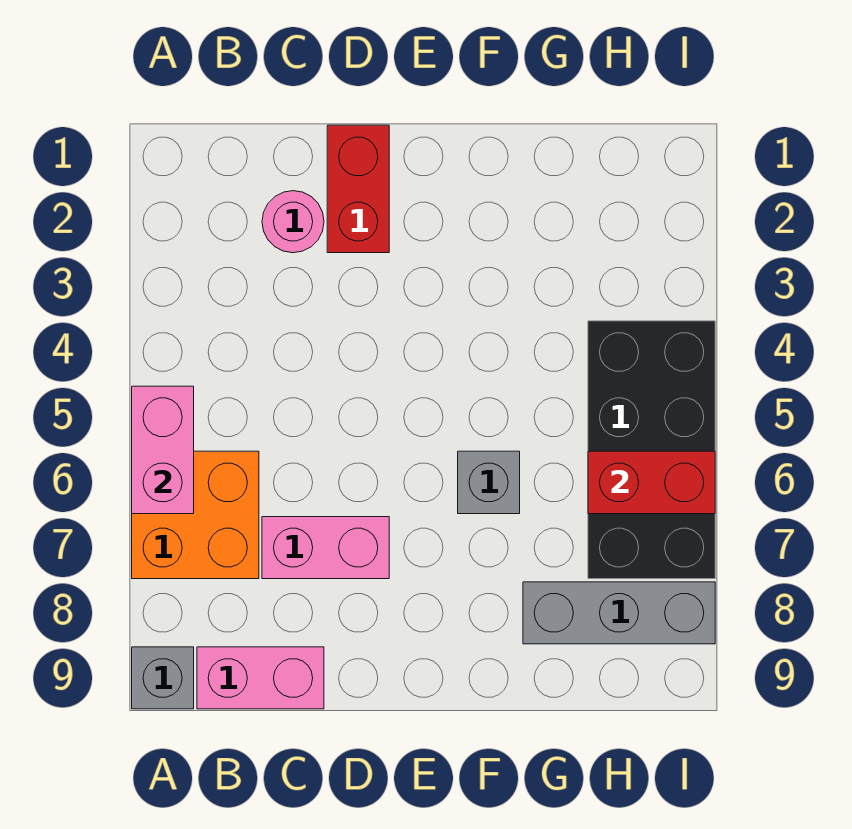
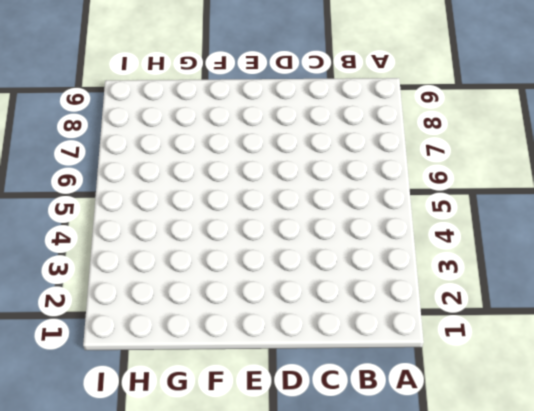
none -> orange brick A6:B7 level 1
none -> grey brick A9 level 1

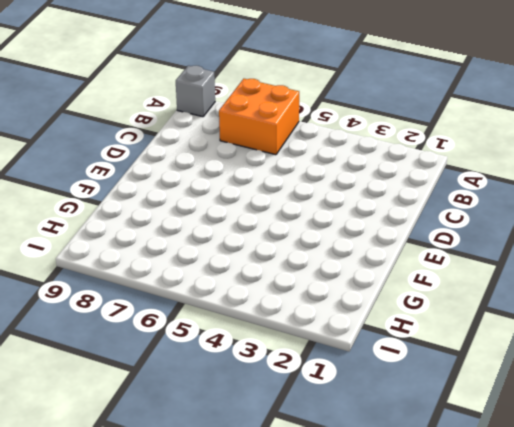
none -> pink brick B9:C9 level 1
none -> pink round brick C2 level 1

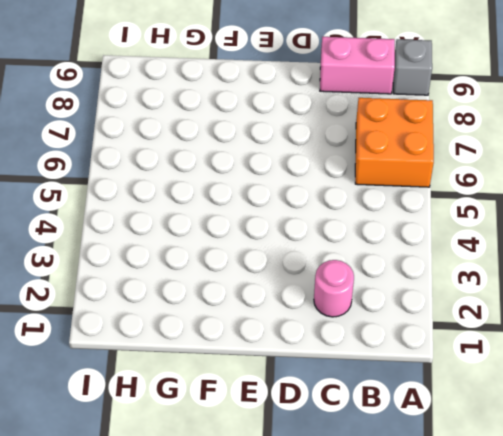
none -> pink brick C7:D7 level 1
none -> red brick D1:D2 level 1

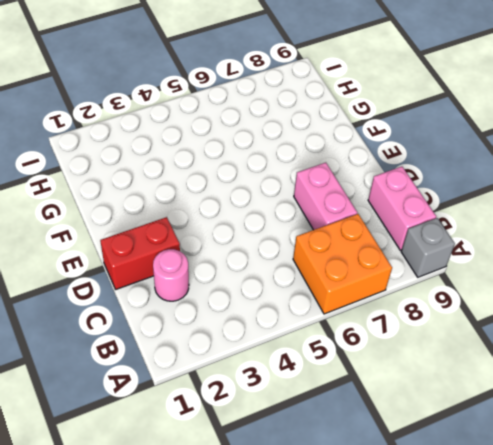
none -> grey brick F6 level 1
none -> grey brick G8:I8 level 1

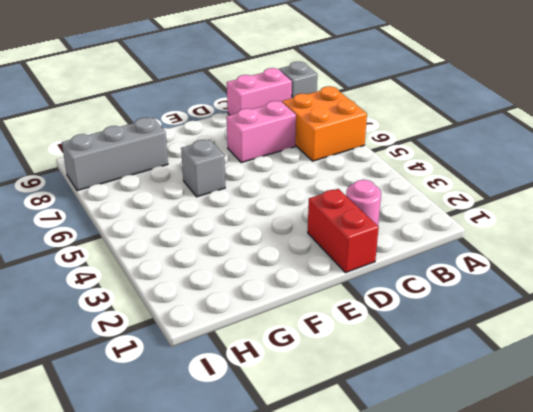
none -> black brick H4:I7 level 1
none -> pink brick A5:A6 level 2

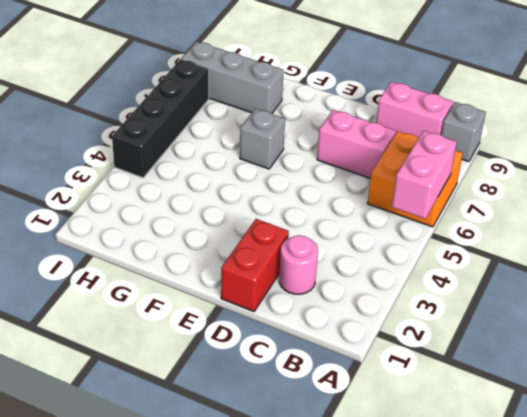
black brick I4:I7 level 1 -> black brick H4:I7 level 1
none -> red brick H6:I6 level 2

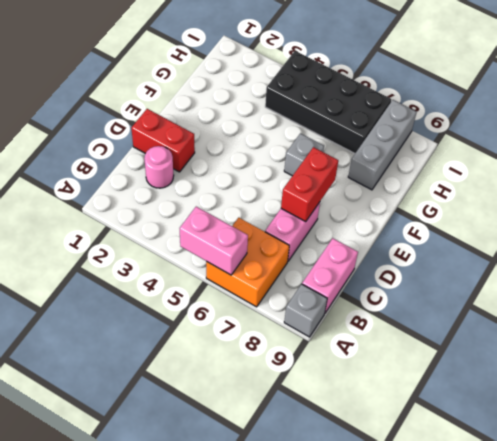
red brick D7:E7 level 2 -> red brick H6:I6 level 2

